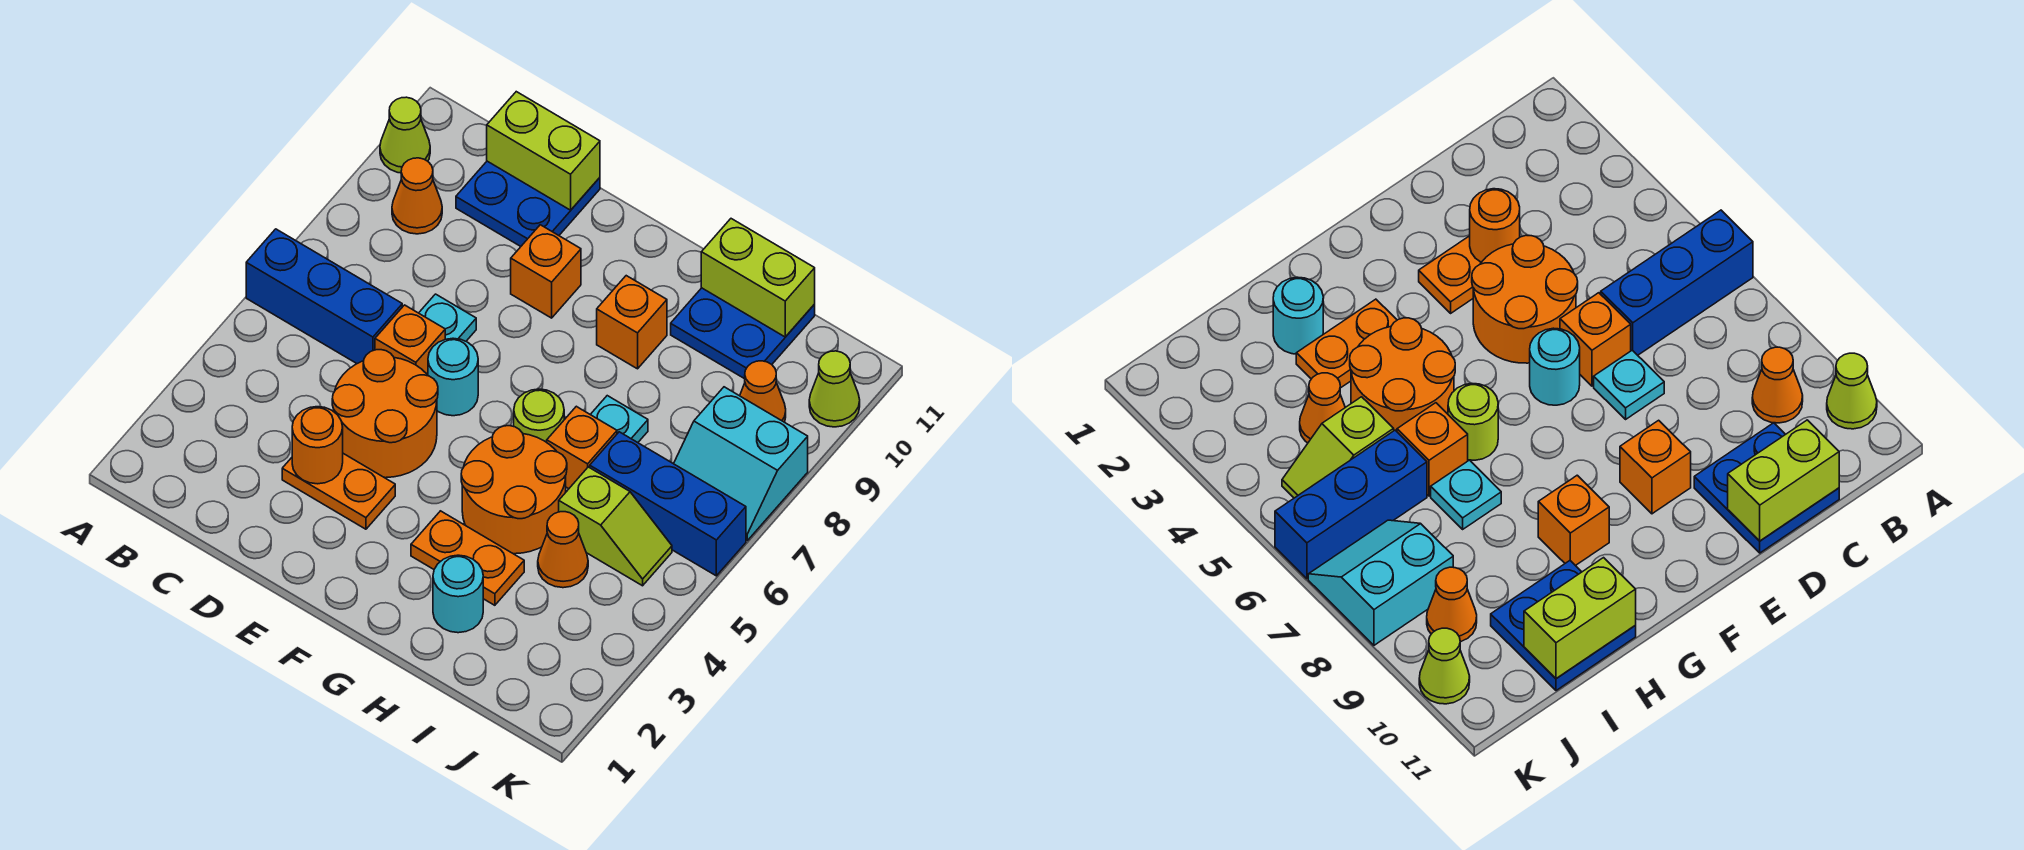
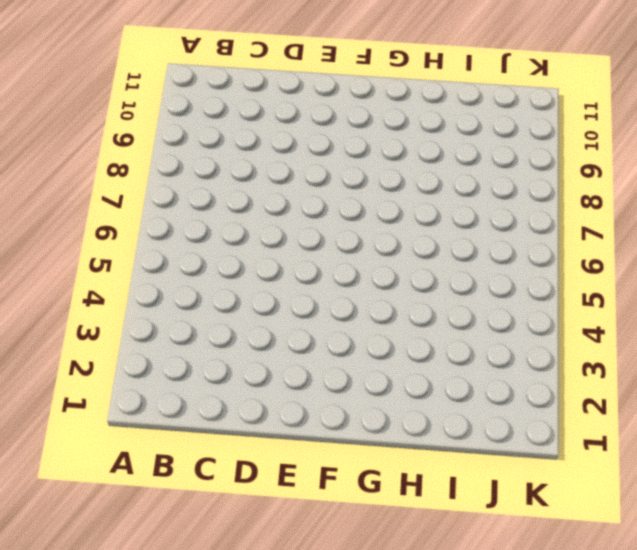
none -> blue brick A6:C6 level 1
none -> lime cone A10 level 1
none -> orange cone B9 level 1

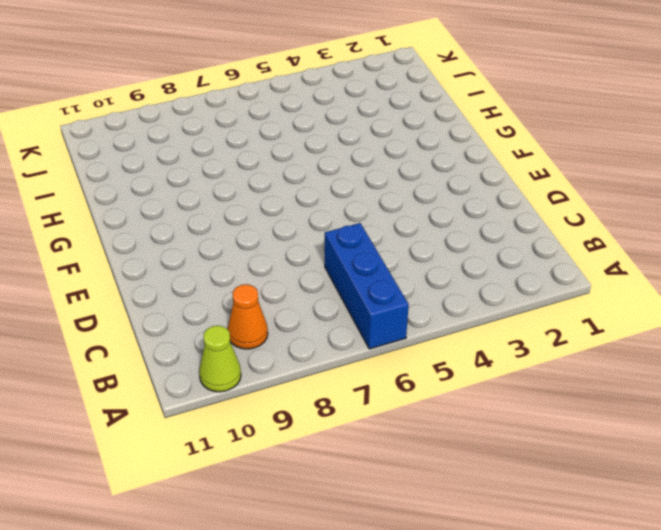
none -> blue plate C10:D11 level 1
none -> orange plate D3:E3 level 1
none -> orange round brick D4:E5 level 1

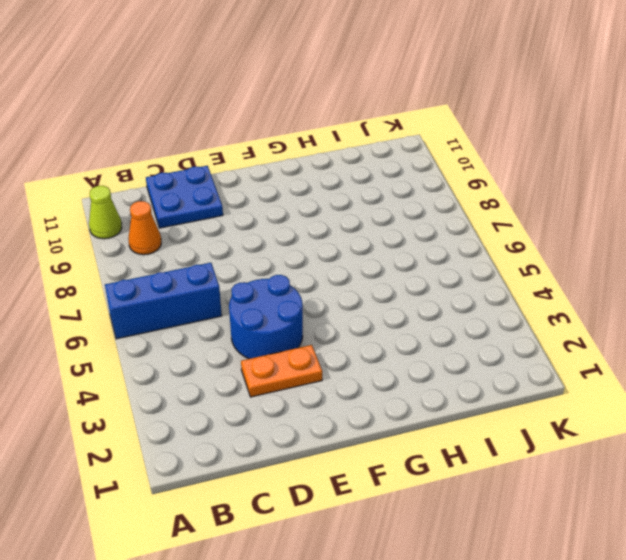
blue round brick D4:E5 level 1 -> orange round brick D4:E5 level 1
none -> orange brick D6 level 1
none -> cyan plate D7 level 1
none -> cyan round brick E6 level 1

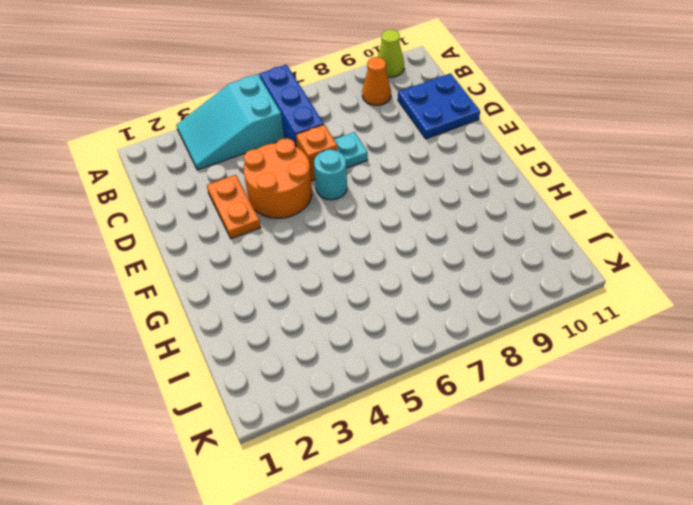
cyan slope A3:B5 level 1 top 5 -> none
none -> orange brick E9 level 1
none -> orange plate G3:H3 level 1
none -> orange round brick G4:H5 level 1

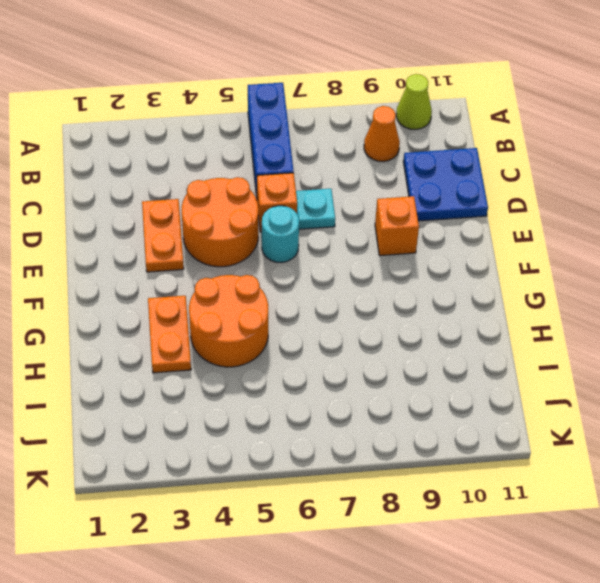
none -> lime round brick G6 level 1
none -> orange brick G9 level 1
none -> cyan round brick H2 level 1

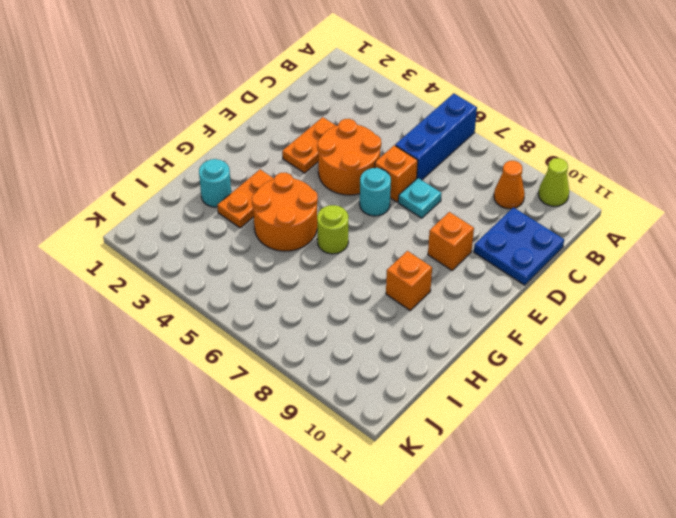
none -> orange brick H6 level 1
none -> cyan plate H7 level 1
none -> blue plate H10:I11 level 1

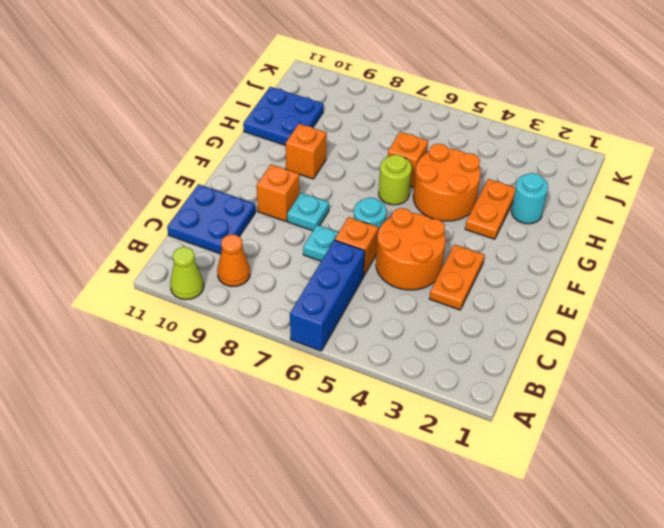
cyan plate E8 level 1 -> cyan plate H7 level 1
none -> orange cone I4 level 1
none -> lime slope I5:J5 level 1 top I
none -> blue brick I6:K6 level 1

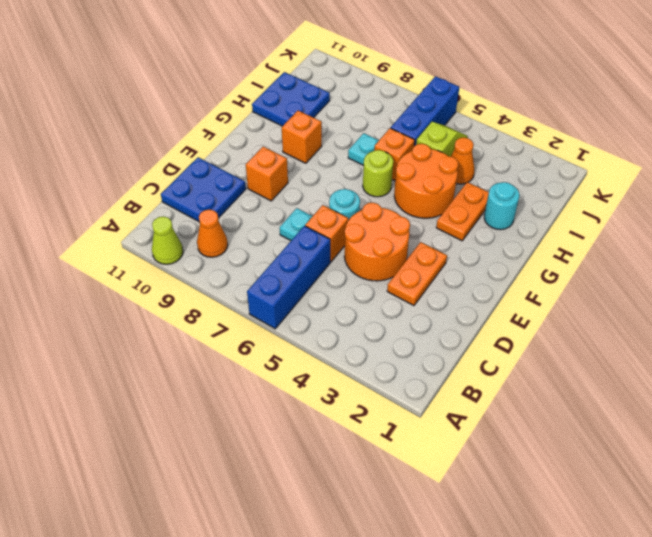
none -> cyan slope J7:K8 level 1 top 8
none -> orange cone J9 level 1
none -> lime cone K10 level 1

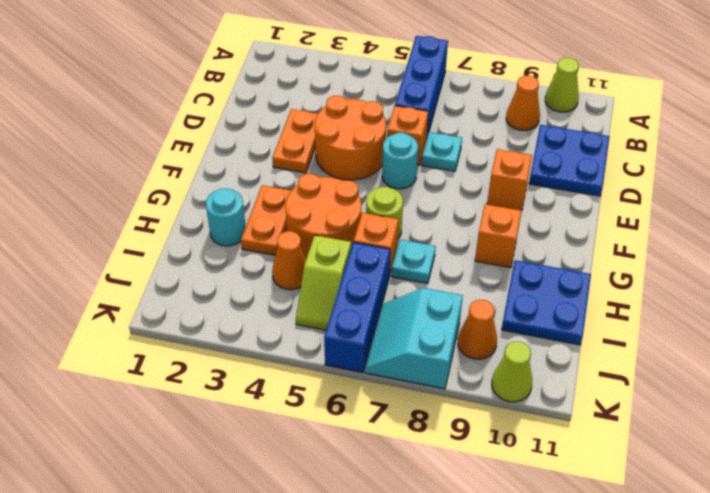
none -> lime brick C11:D11 level 2
none -> orange round brick D3 level 2
none -> lime brick H11:I11 level 2

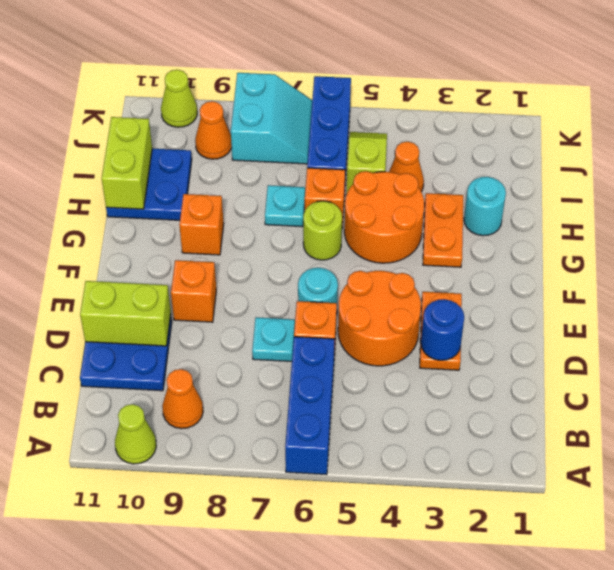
blue round brick D3 level 2 -> orange round brick D3 level 2
lime brick D10:D11 level 2 -> lime brick C11:D11 level 2

